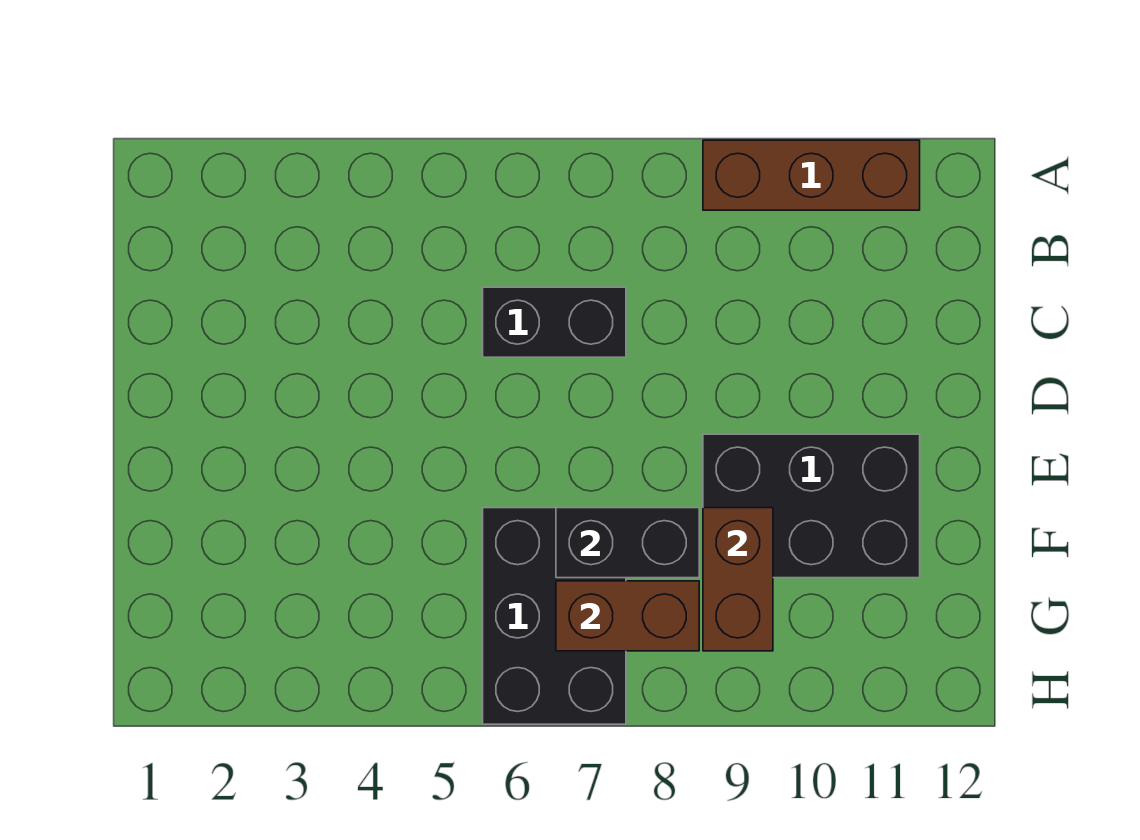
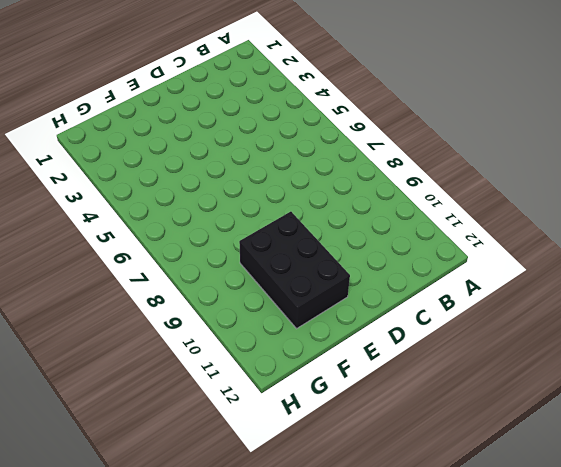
none -> brown brick A9:A11 level 1
none -> black brick C6:C7 level 1

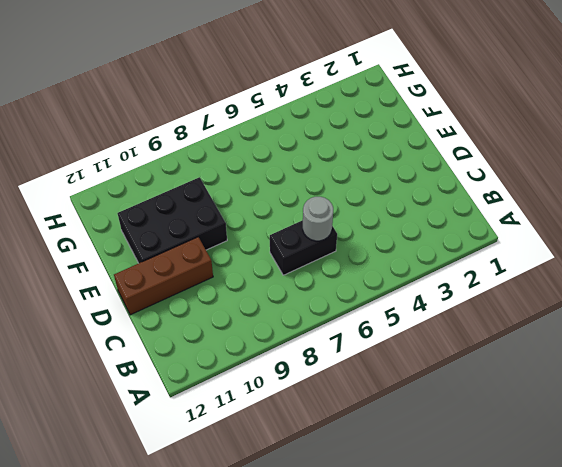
grey round brick C6 level 2 -> none
brown brick D10:D12 level 1 -> brown brick A9:A11 level 1
none -> black brick F6:H7 level 1
none -> black brick F7:F8 level 2

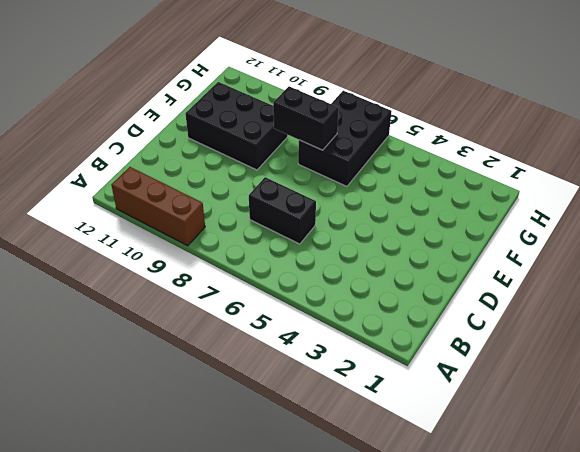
none -> brown brick F9:G9 level 2
none -> brown brick G7:G8 level 2

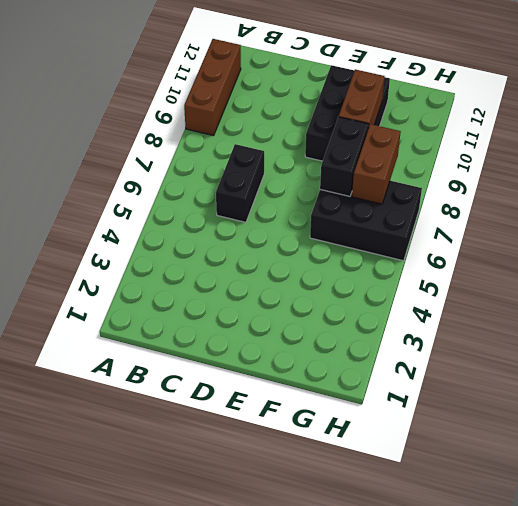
brown brick F9:F10 level 2 -> brown brick F9:G9 level 2

